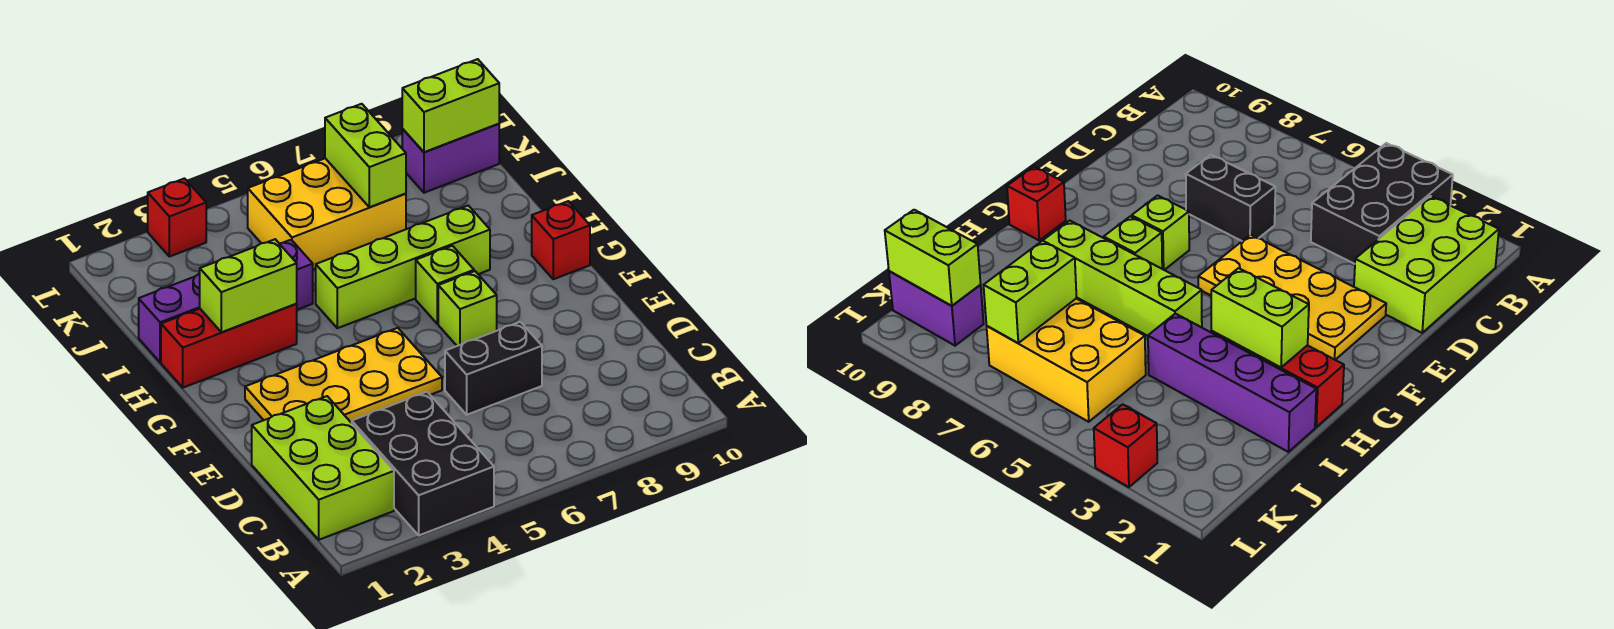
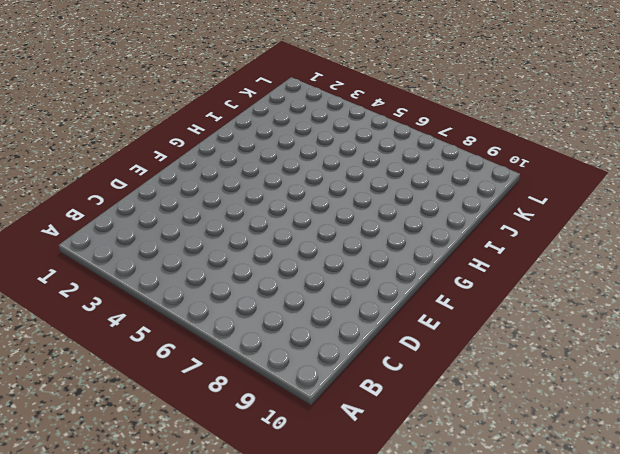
none -> black brick A3:C4 level 1
none -> lime brick B1:D2 level 1
none -> black brick D6:D7 level 1

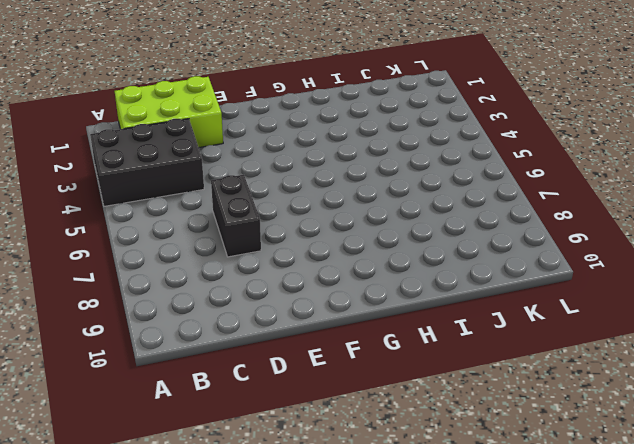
none -> yellow plate E2:F5 level 1
none -> lime brick F7 level 1
none -> lime brick G7 level 1

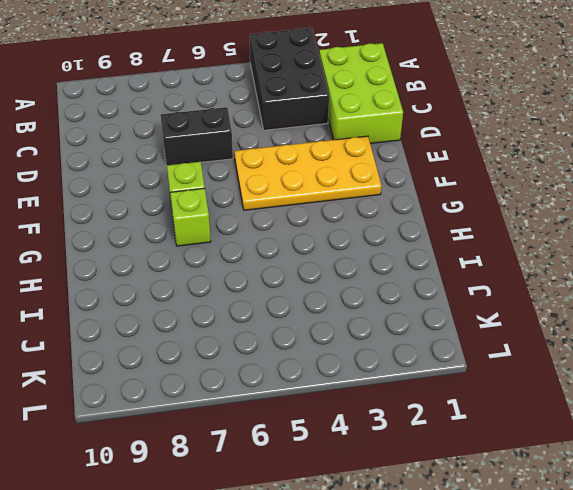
none -> red brick G10 level 1
none -> red brick H1:H3 level 1
none -> lime brick H5:H8 level 1

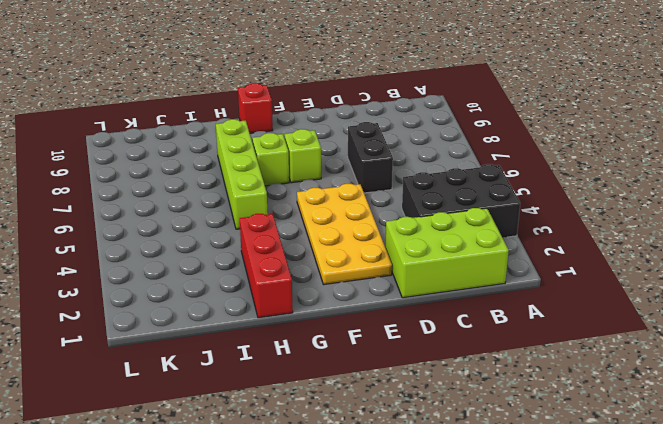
none -> purple brick I1:I4 level 1
none -> yellow brick J5:K7 level 1
none -> purple brick K9:K10 level 1

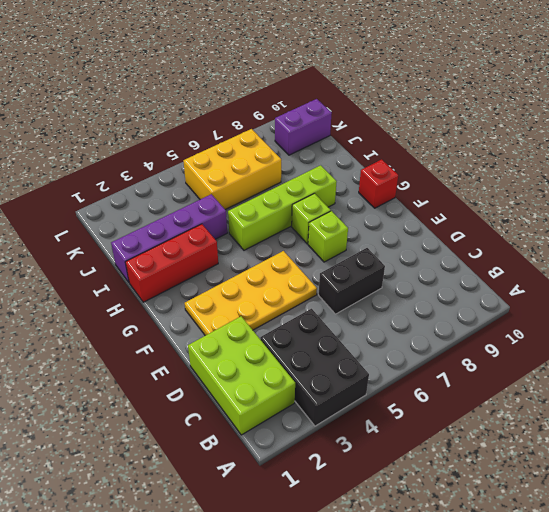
none -> red brick L3 level 1
none -> lime brick H2:H3 level 2
none -> lime brick J7:K7 level 2

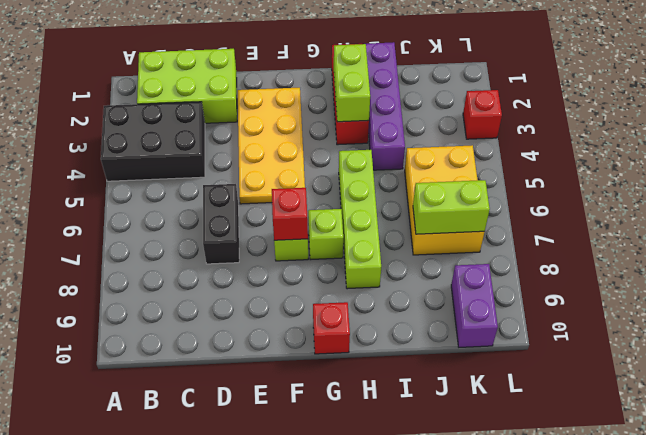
red brick F7 level 2 -> none
none -> lime brick K9:K10 level 2

